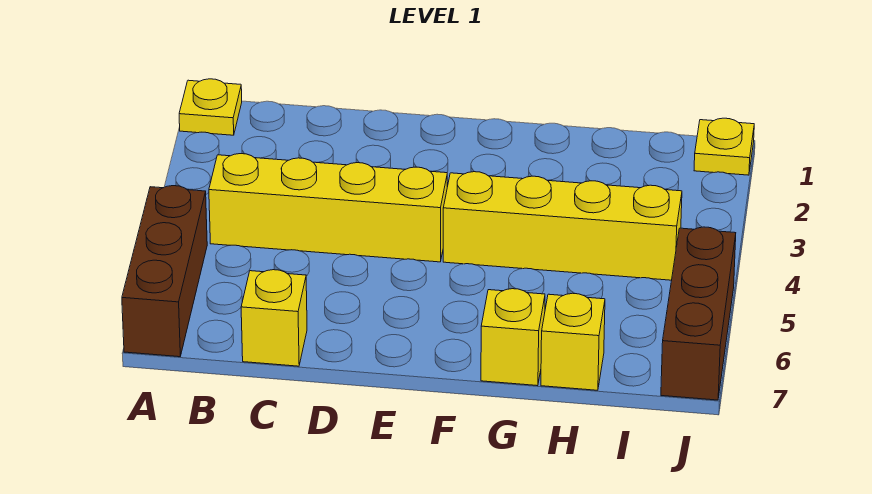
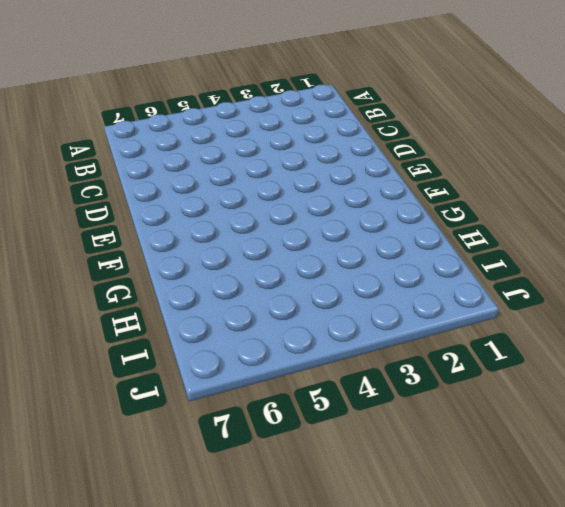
none -> yellow plate A1 level 1
none -> brown brick A5:A7 level 1

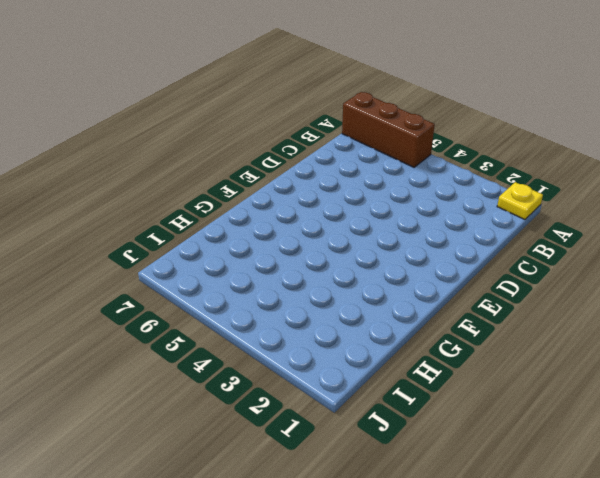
none -> yellow brick B4:E4 level 1
none -> yellow brick C7 level 1

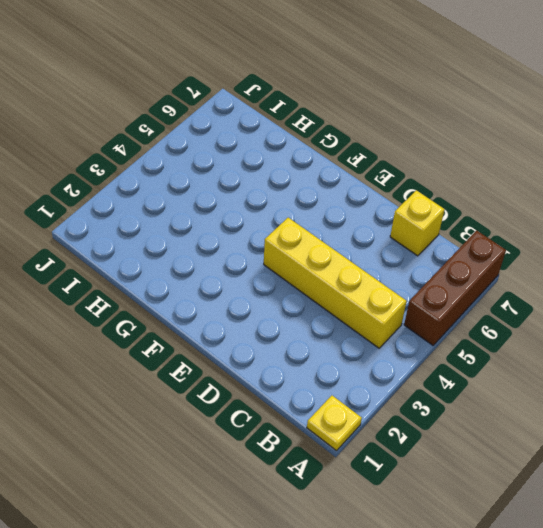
none -> yellow brick F4:I4 level 1
none -> yellow brick G7 level 1

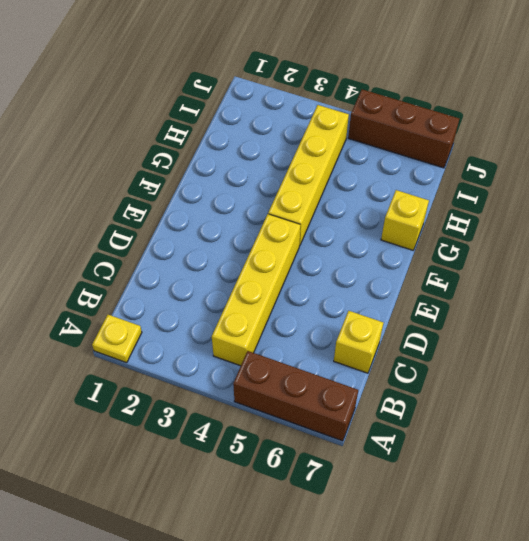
none -> yellow brick H7 level 1
none -> yellow plate J1 level 1

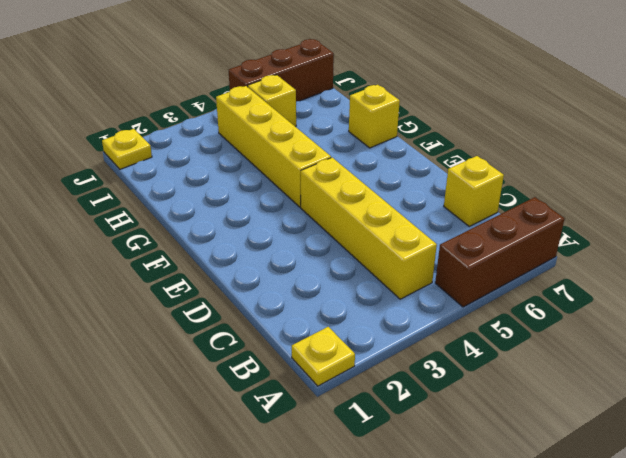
yellow brick I5 level 1 -> yellow brick H7 level 1

